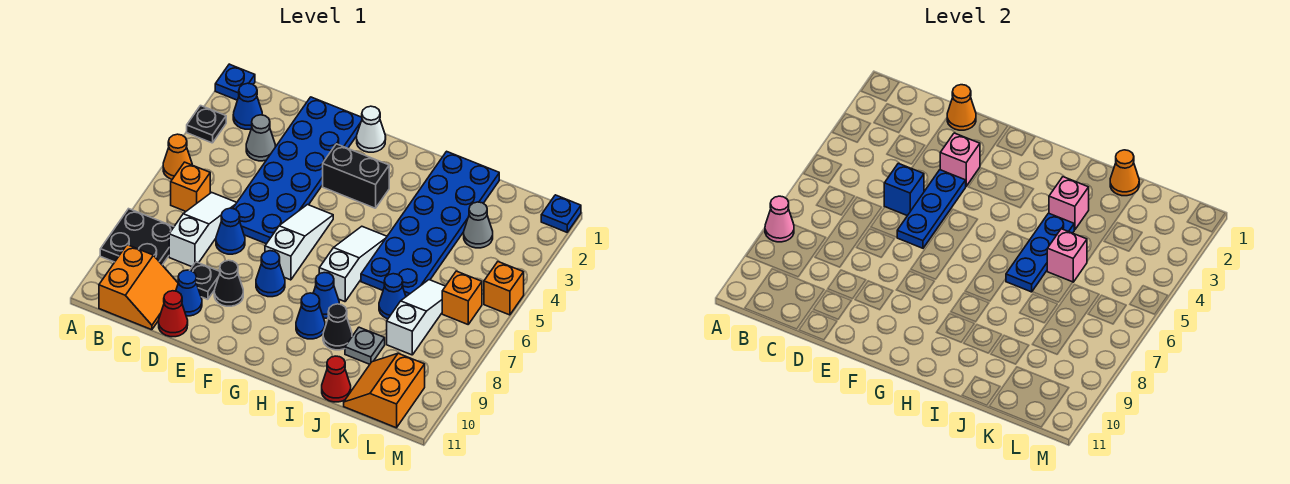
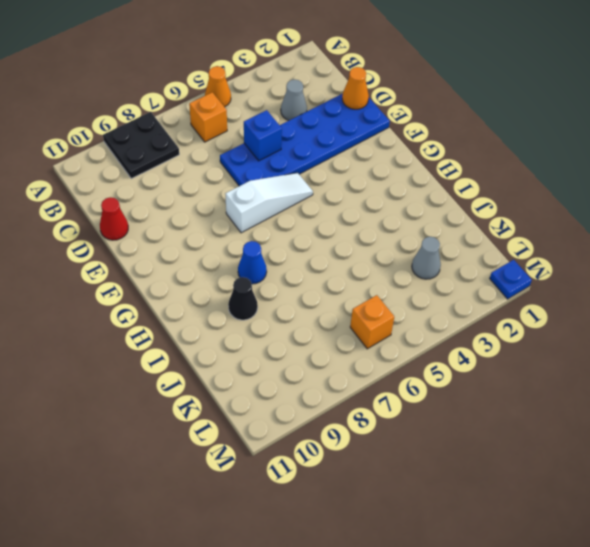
none -> blue plate A1 level 1
none -> black plate A3 level 1
none -> blue cone B2 level 1
none -> orange slope B10:C11 level 1 top B

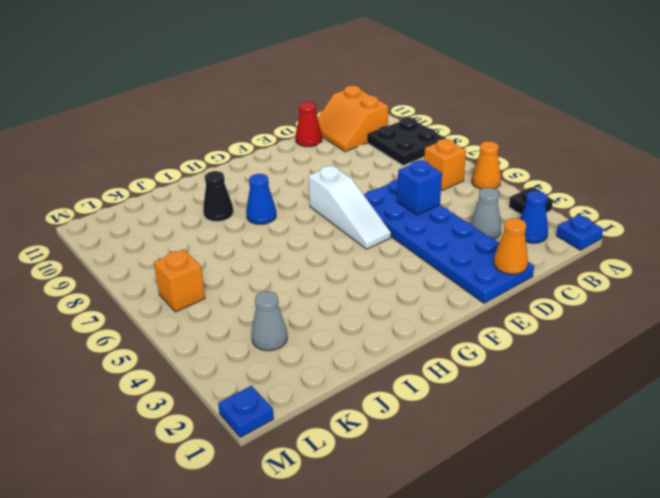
none -> white slope C6:C8 level 1 top 8
none -> blue cone D7 level 1
none -> black plate D9 level 1
none -> blue cone D10 level 1

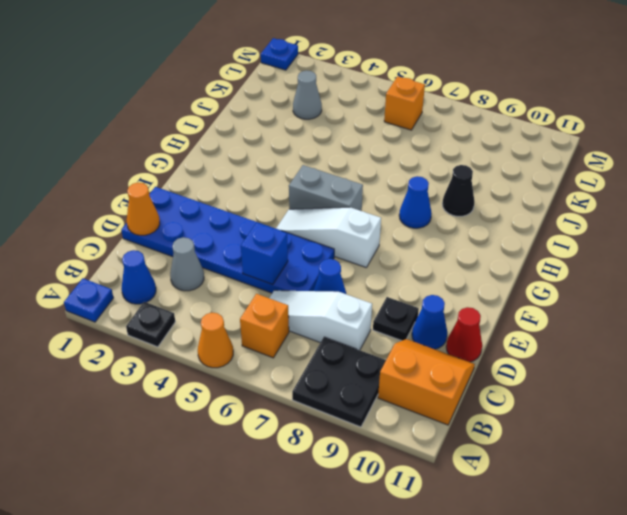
grey brick G5:G6 level 1 -> none
none -> black cone E9 level 1
none -> white cone F1 level 1
none -> black brick F3:G3 level 1
none -> blue cone F8 level 1

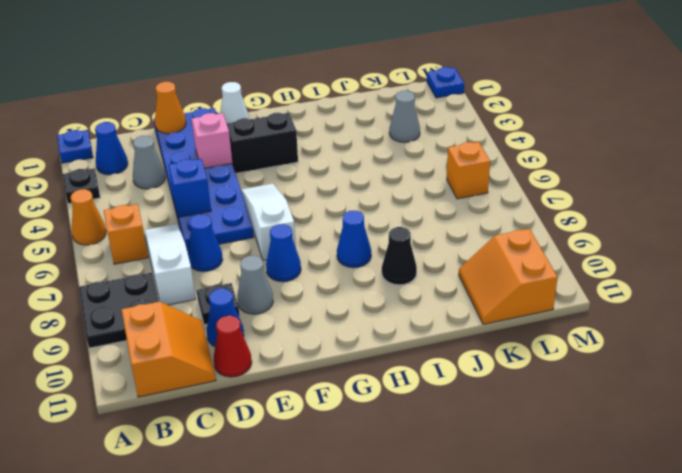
grey cone E9 level 1 -> black cone E9 level 1
none -> white slope H5:H7 level 1 top 7
none -> blue cone H9 level 1
none -> blue plate I1:J6 level 1
none -> blue cone J7 level 1

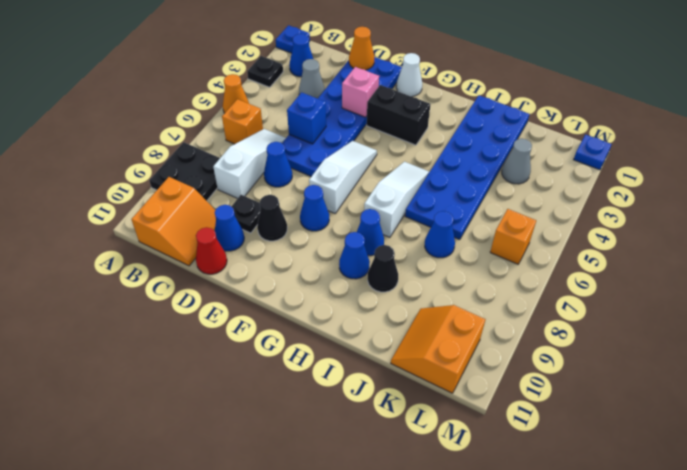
none -> grey plate J9 level 1
none -> red cone J11 level 1
none -> white slope K6:K8 level 1 top 8
none -> orange brick M5 level 1

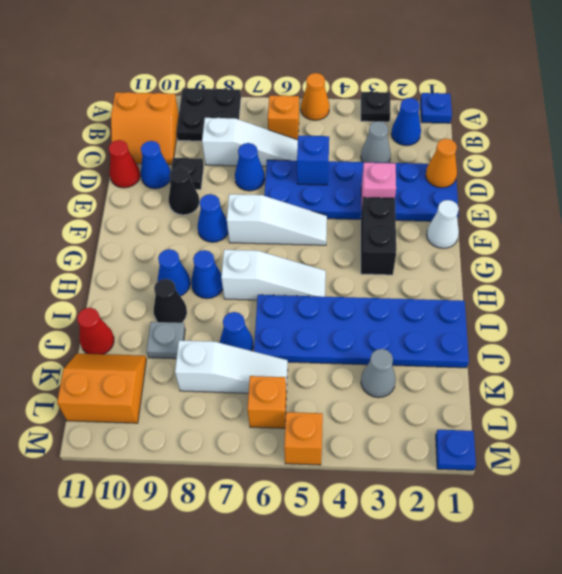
none -> pink cone A8 level 2
none -> blue plate E4:E6 level 2
none -> pink brick I3 level 2
none -> blue plate I4:I6 level 2

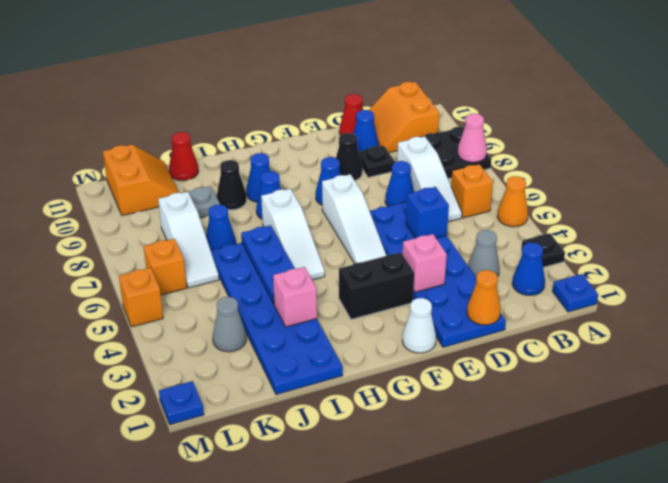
none -> blue plate E4:E6 level 2
none -> orange cone J1 level 2
none -> pink brick J5 level 2

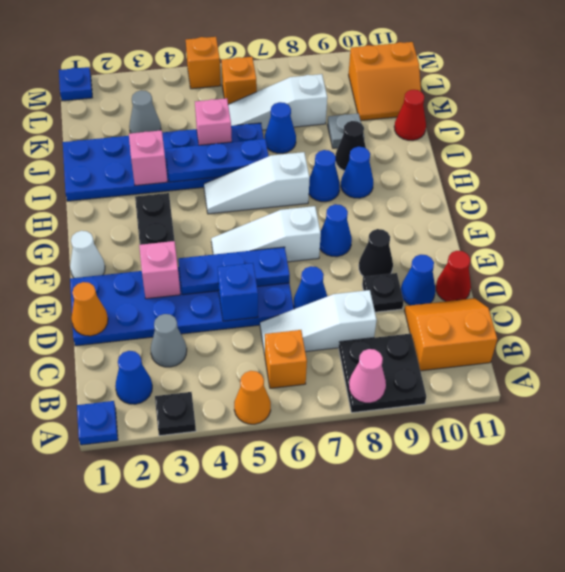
none -> orange cone J1 level 2

